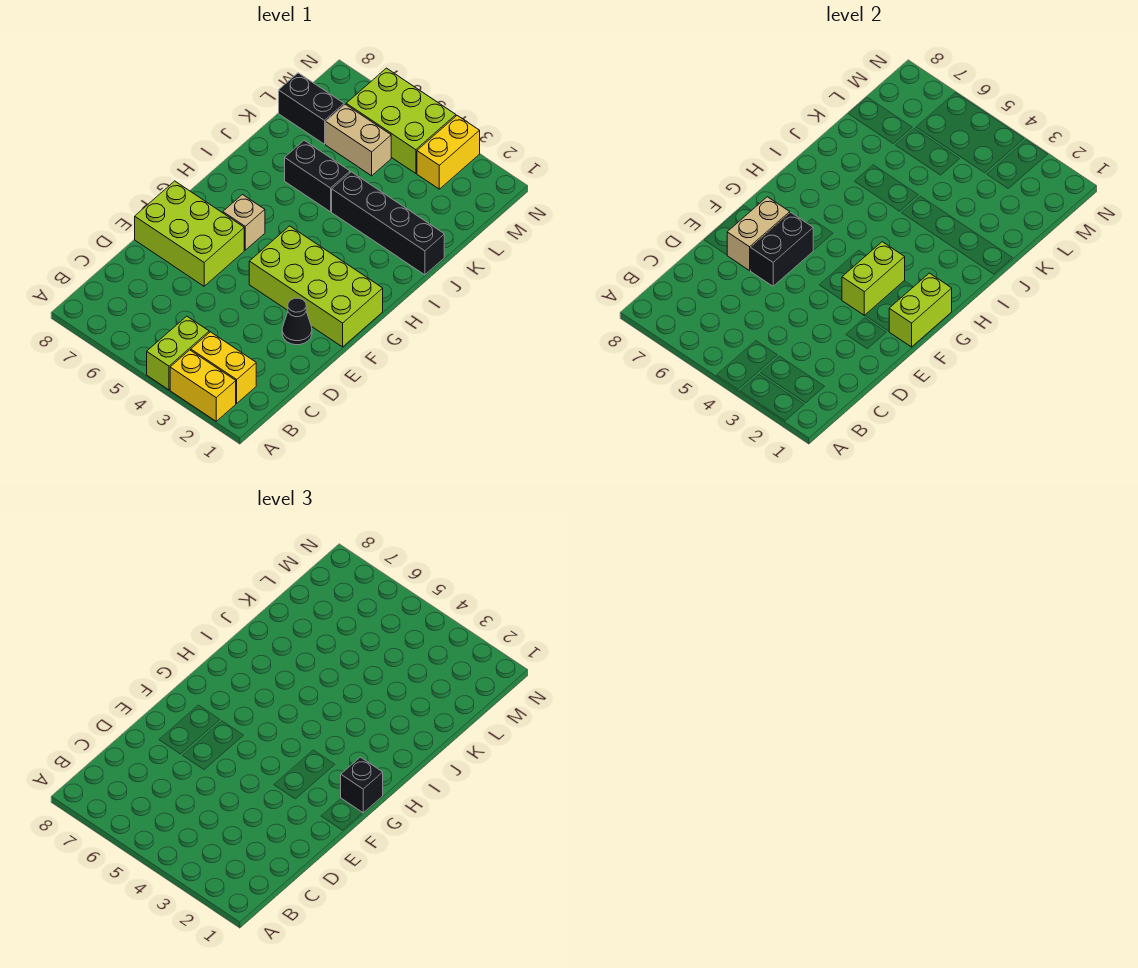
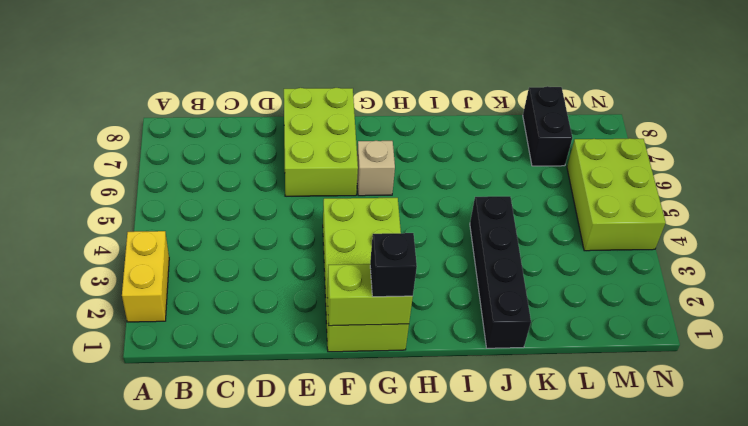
none -> lime brick A4:B4 level 1
none -> yellow brick B2:B3 level 1
none -> black cone E2 level 1

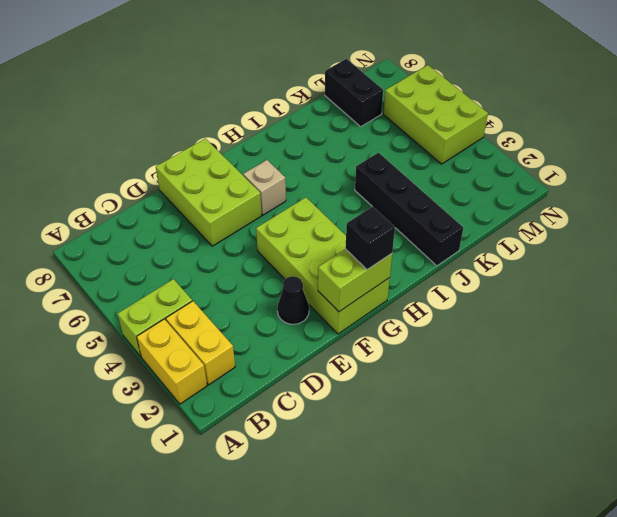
none -> black brick J5:J6 level 1
none -> tan brick L5:L6 level 1
none -> yellow brick M3:N3 level 1

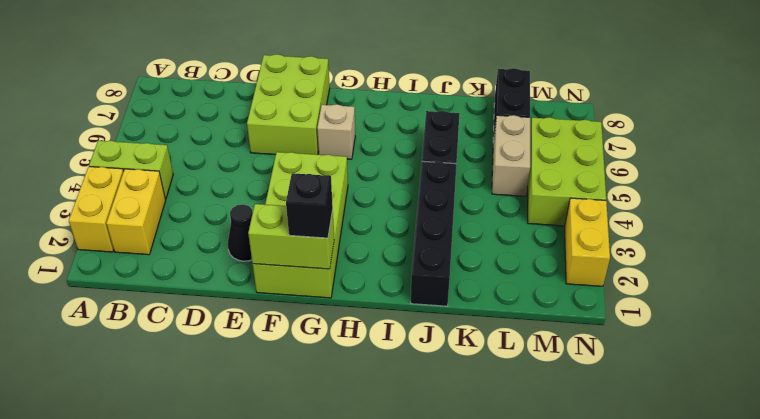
yellow brick N2:N3 level 1 -> yellow brick M3:N3 level 1
none -> black brick E6:F6 level 2
none -> tan brick E7:F7 level 2
none -> lime brick F3:G3 level 2

